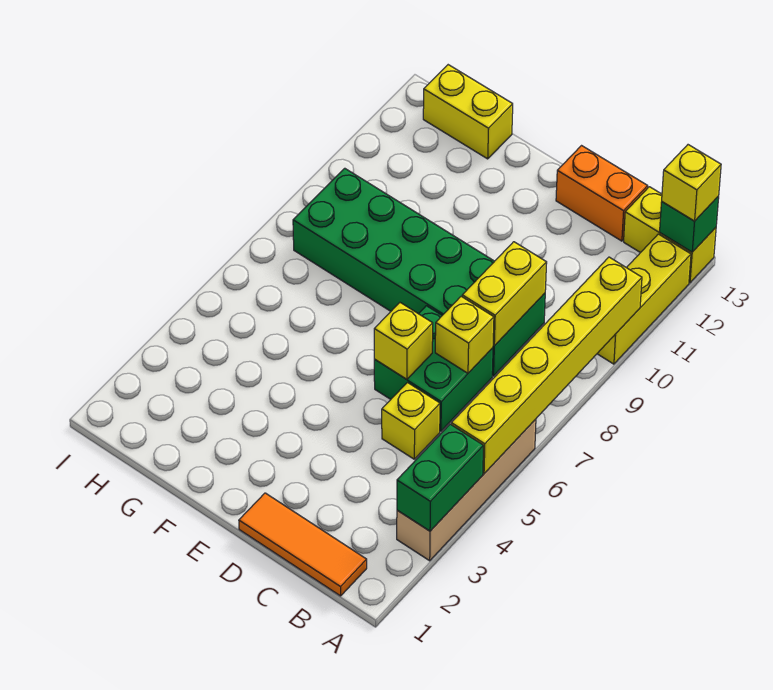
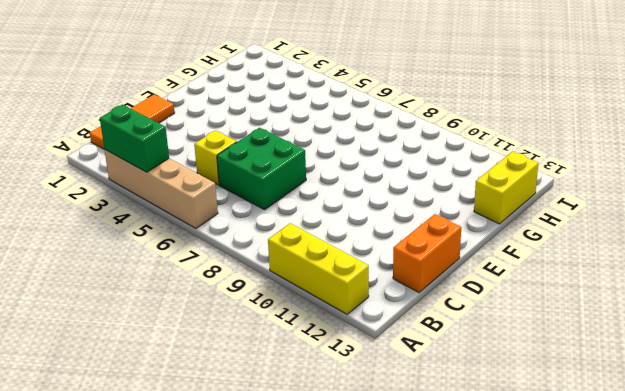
none -> yellow brick A13:B13 level 1
none -> green brick C8:H9 level 1
none -> yellow brick A5:A10 level 2

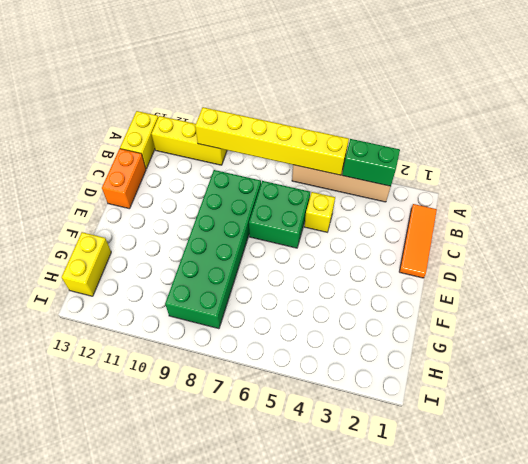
none -> green brick A13 level 2
none -> yellow brick C7 level 2
none -> yellow brick C8:C9 level 2

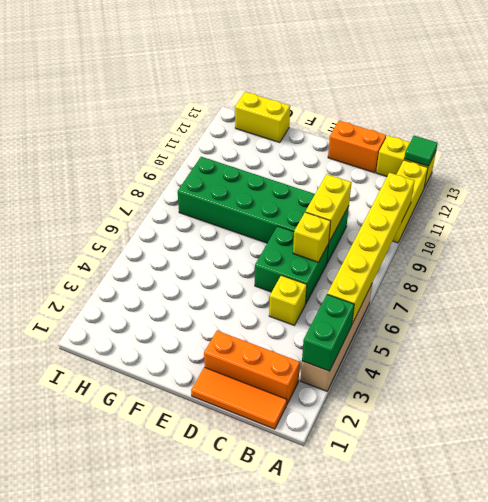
green tile A13 level 2 -> green brick A13 level 2
orange brick B2:D2 level 1 -> none
none -> yellow brick D6 level 2
none -> yellow brick A13 level 3

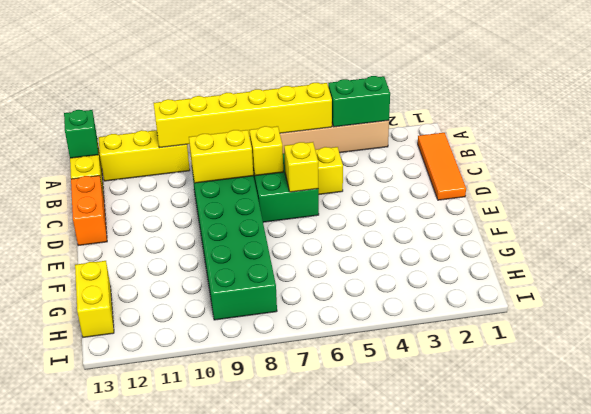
none -> yellow brick A13 level 3

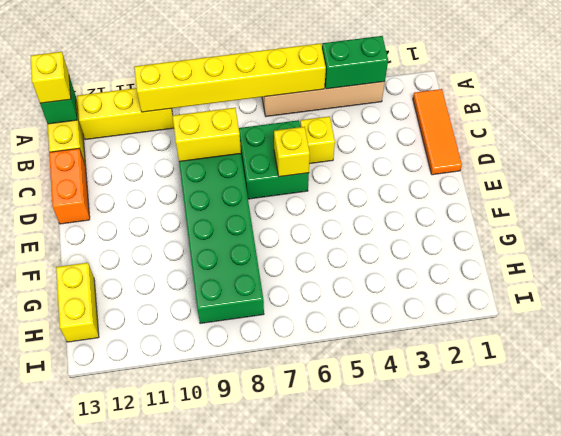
none -> yellow brick C7 level 2

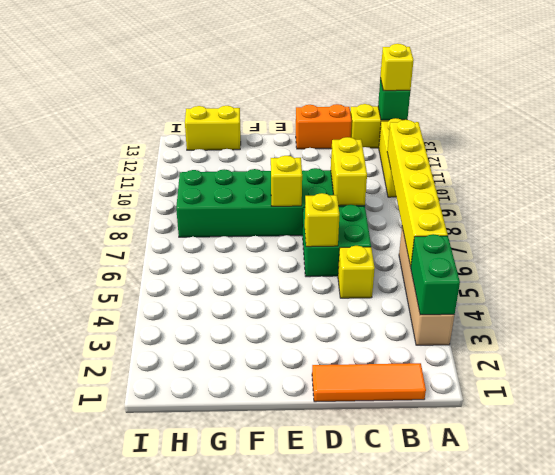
yellow brick E8 level 2 -> yellow brick C7 level 2

